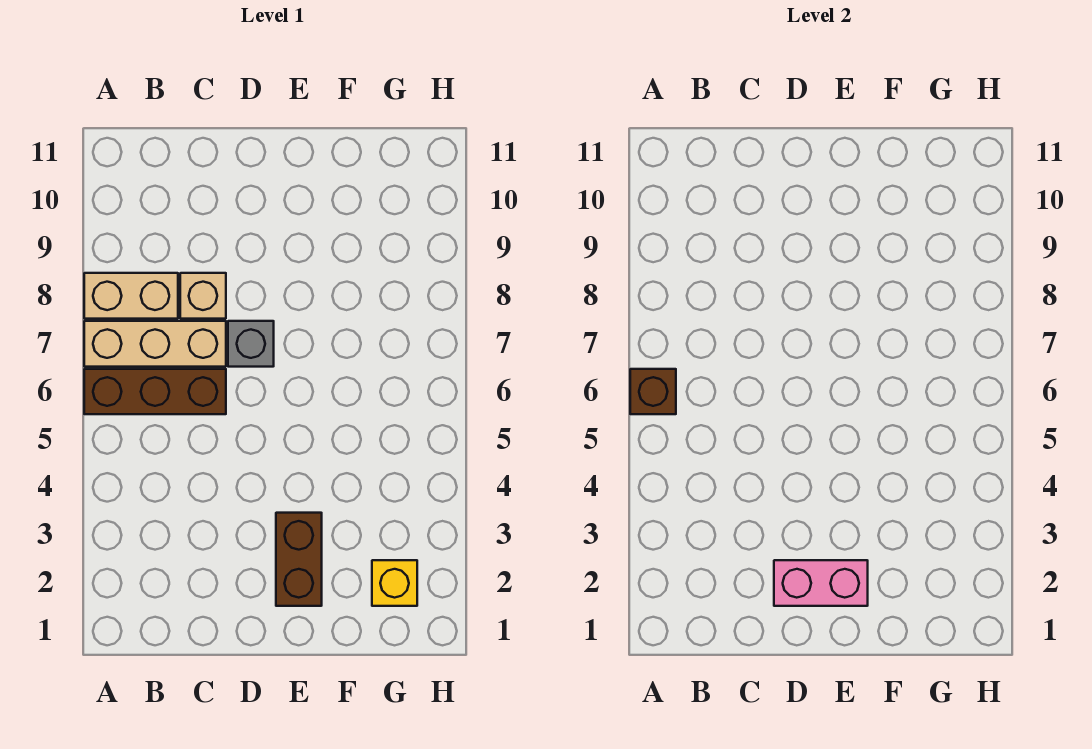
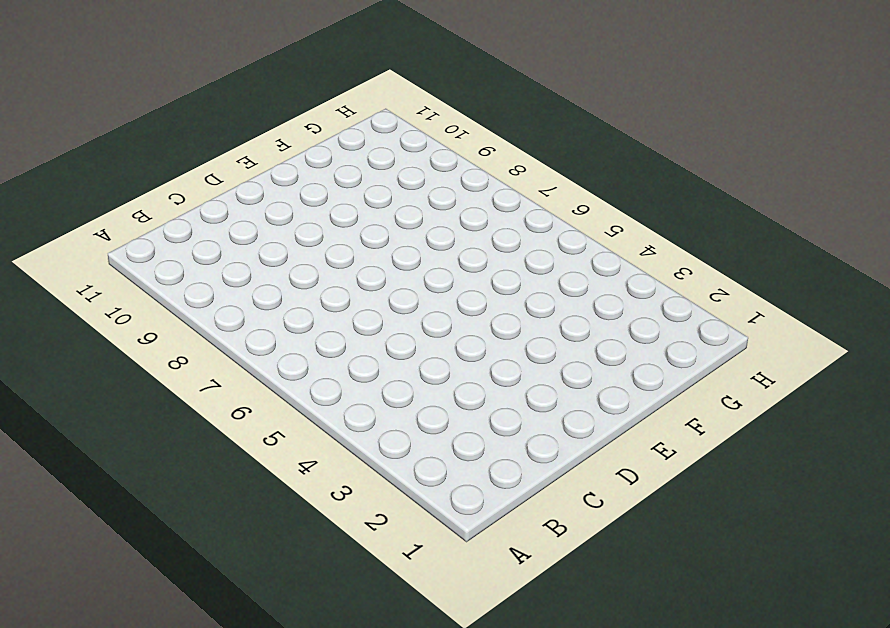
none -> brown brick A6:C6 level 1
none -> tan brick A7:C7 level 1

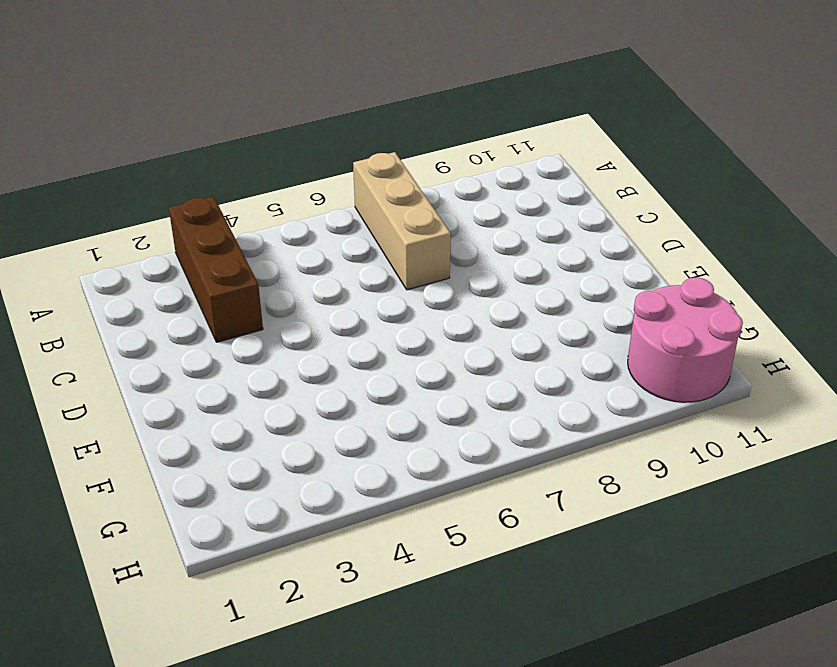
brown brick A3:C3 level 1 -> brown brick A6:C6 level 1
pink round brick G10:H11 level 1 -> none
none -> tan brick A8:B8 level 1
none -> tan brick C8 level 1

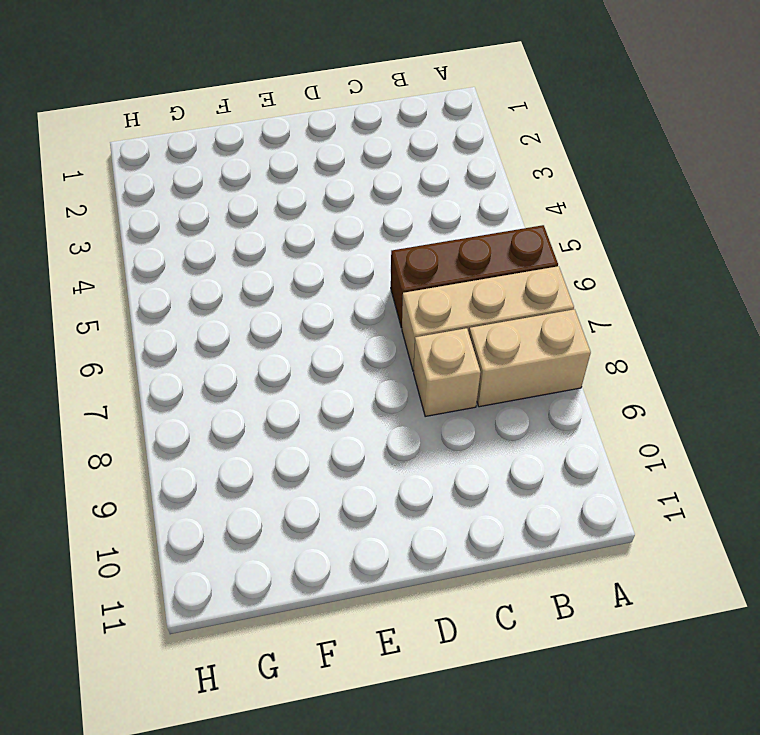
none -> grey brick D7 level 1
none -> brown brick E2:E3 level 1

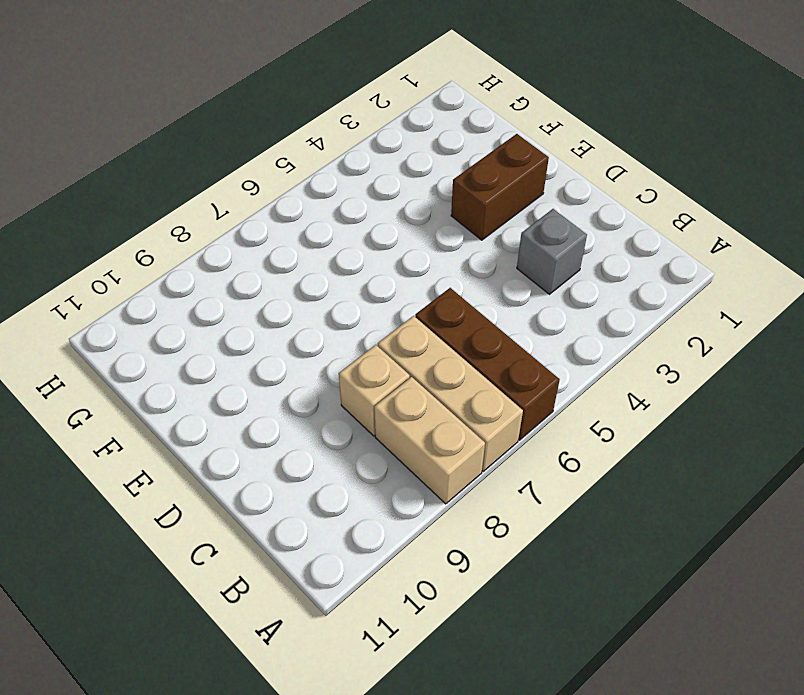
grey brick C3 level 1 -> grey brick D7 level 1
none -> yellow brick G2 level 1
none -> brown brick A6 level 2

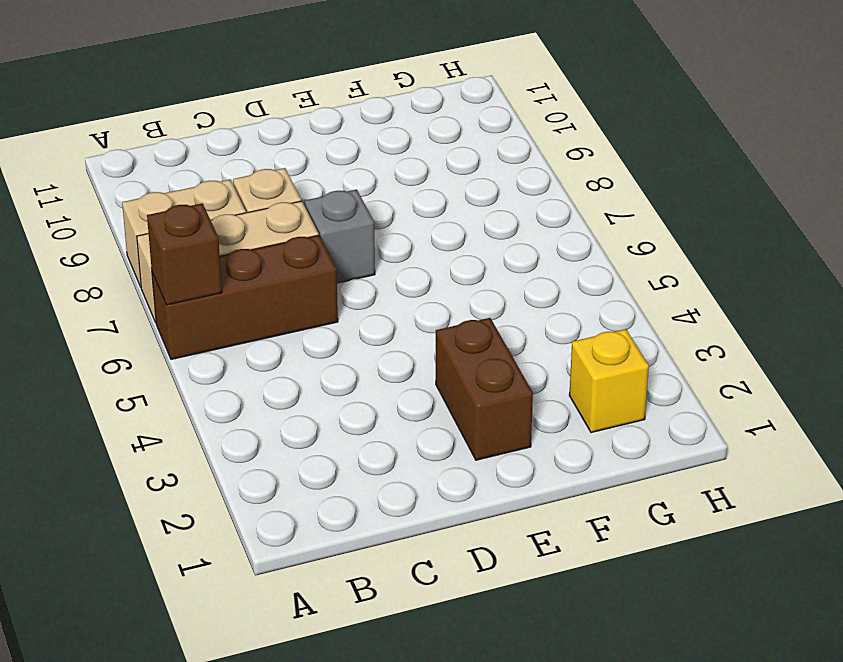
none -> pink brick D2:E2 level 2

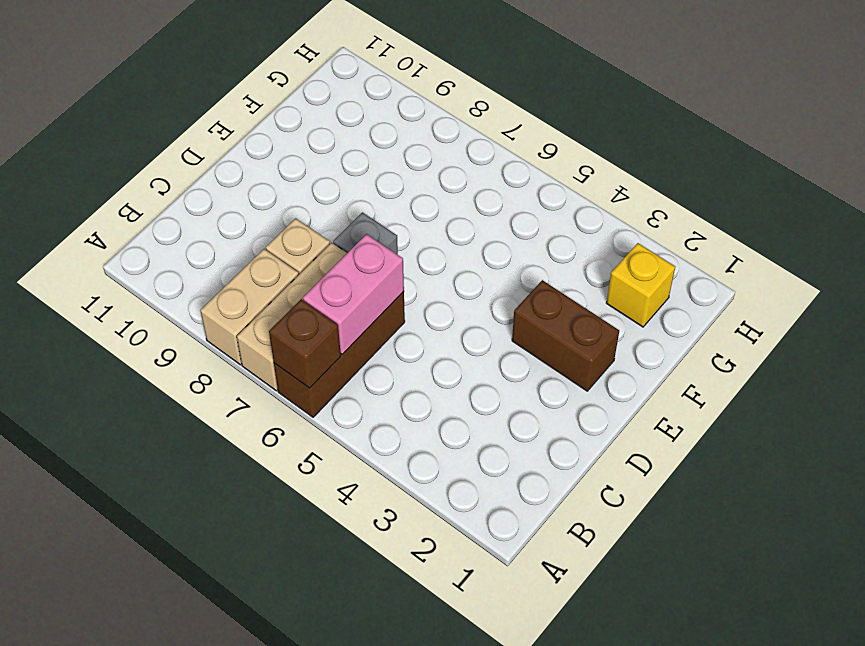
pink brick B6:C6 level 2 -> pink brick D2:E2 level 2

